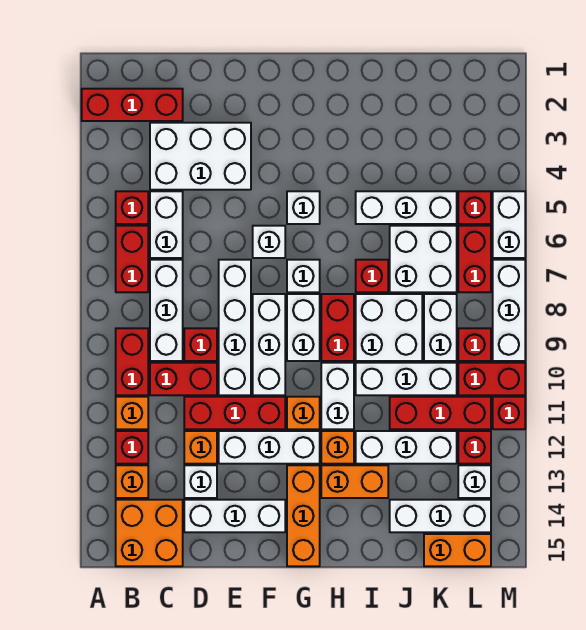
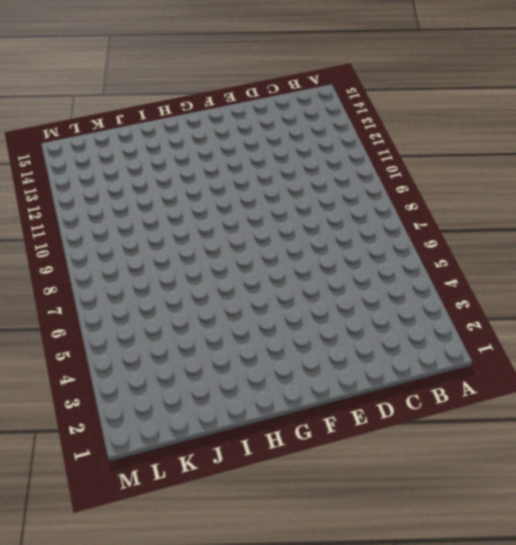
none -> red brick A2:C2 level 1
none -> red brick B5 level 1
none -> red brick B6:B7 level 1
none -> red brick B9:B10 level 1

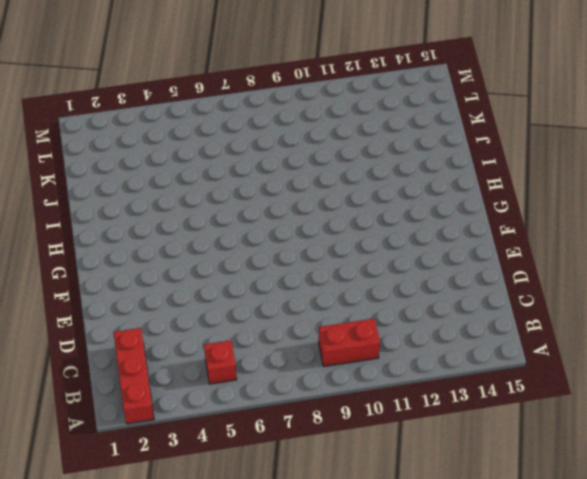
none -> red brick B6:B7 level 1
none -> orange brick B11 level 1
none -> red brick B12 level 1
none -> orange brick B13 level 1

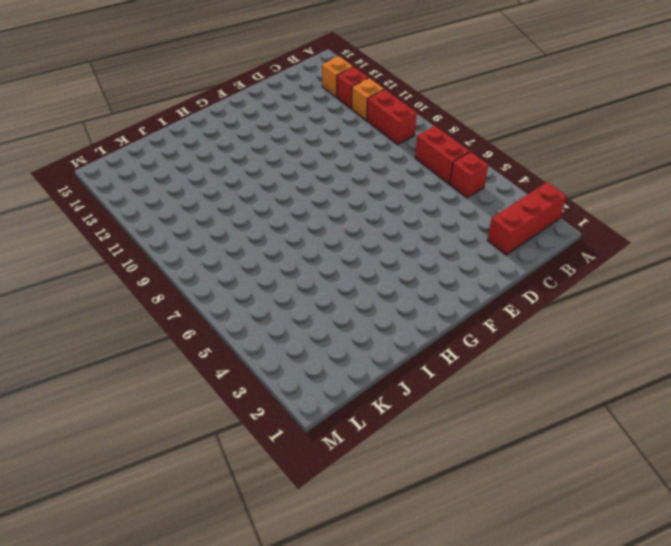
none -> orange brick B14:C15 level 1
none -> white brick C3:E4 level 1
none -> white brick C5:C6 level 1
none -> white brick C7:C9 level 1

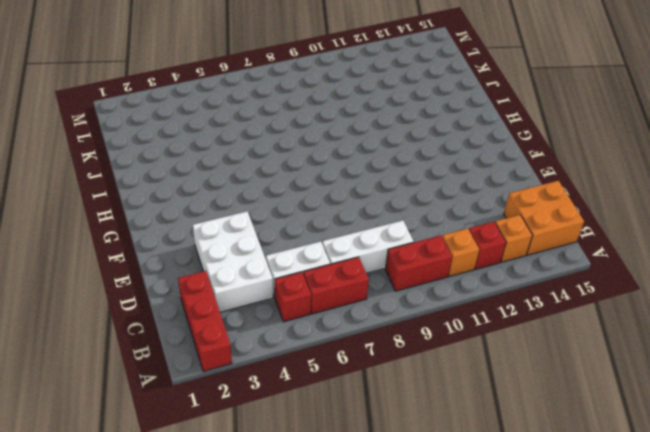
none -> red brick C10:D10 level 1
none -> red brick D9 level 1
none -> red brick D11:F11 level 1
none -> orange brick D12 level 1

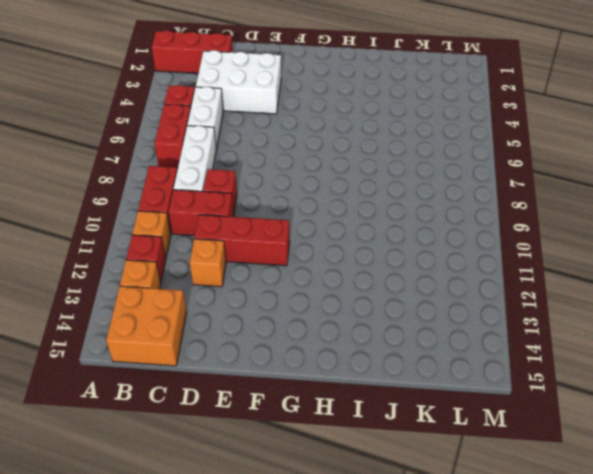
none -> white brick D13 level 1
none -> white brick D14:F14 level 1
none -> white brick E7:E10 level 1
none -> white brick E12:G12 level 1

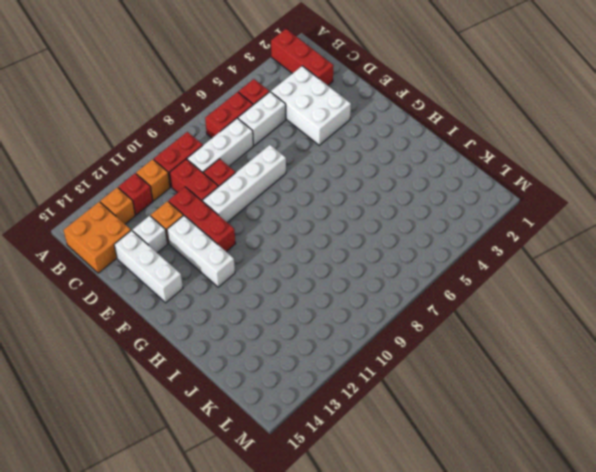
none -> white brick F6 level 1
none -> white brick F8:F10 level 1
none -> white brick G5 level 1
none -> white brick G7 level 1

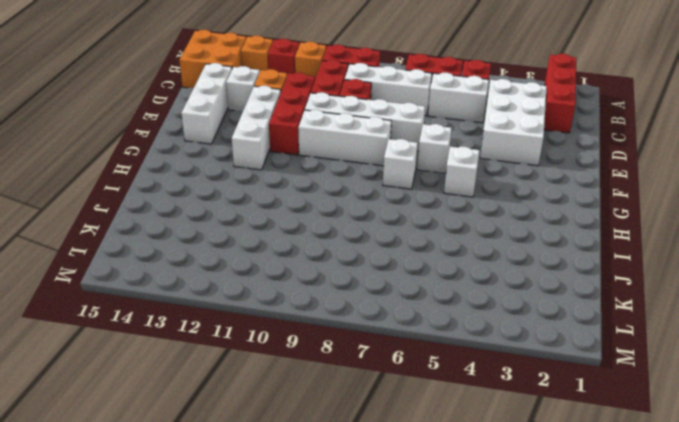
none -> white brick G8:G9 level 1
none -> orange brick G11 level 1
none -> orange brick G13:G15 level 1
none -> red brick H8:H9 level 1

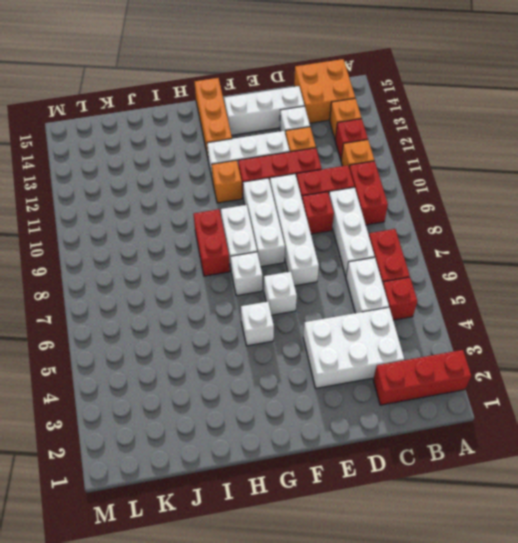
none -> white brick H10:H11 level 1
none -> orange brick H12 level 1
none -> orange brick H13:I13 level 1
none -> white brick I5:K5 level 1

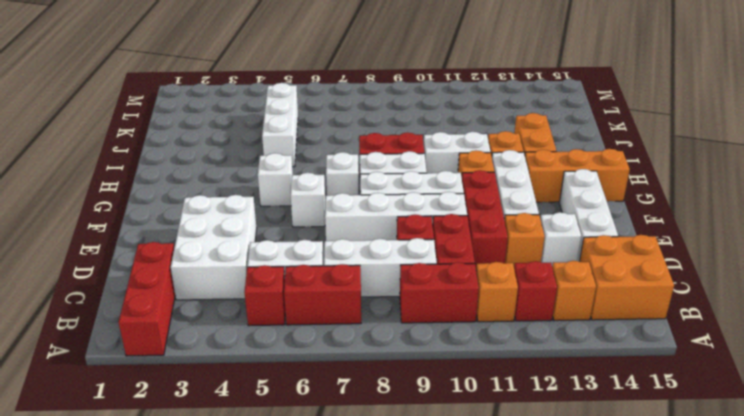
none -> red brick I7 level 1
none -> white brick I8:J9 level 1
none -> white brick I10:K10 level 1
none -> white brick I12:K12 level 1

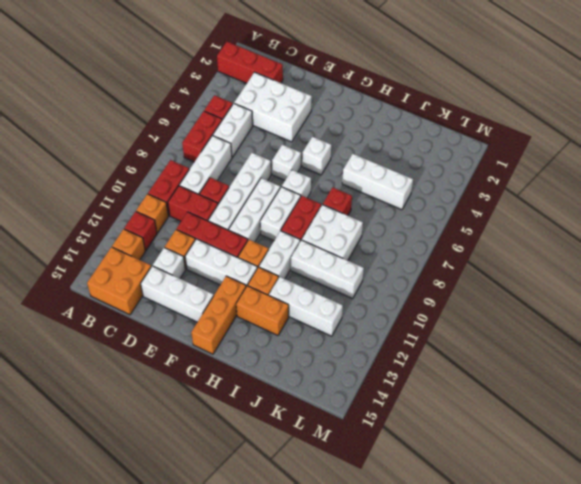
none -> white brick J6:K7 level 1
none -> red brick J11:L11 level 1
none -> white brick J14:L14 level 1
none -> white brick K8:K9 level 1

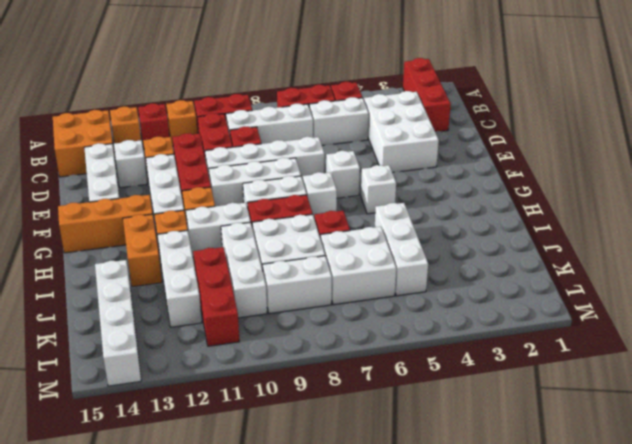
white brick J14:M14 level 1 -> white brick J14:L14 level 1
none -> orange brick K15:L15 level 1
none -> red brick L5 level 1
none -> red brick L6:L7 level 1
none -> red brick L9 level 1

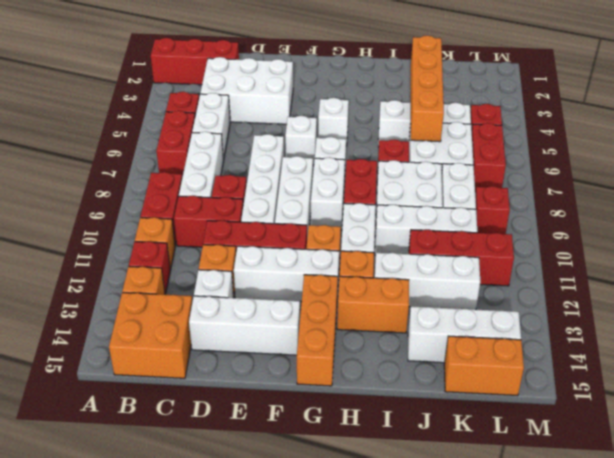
orange brick J3:J6 level 2 -> none
none -> red brick L10:M10 level 1
none -> red brick L12 level 1
none -> white brick L13 level 1
none -> white brick M5:M6 level 1

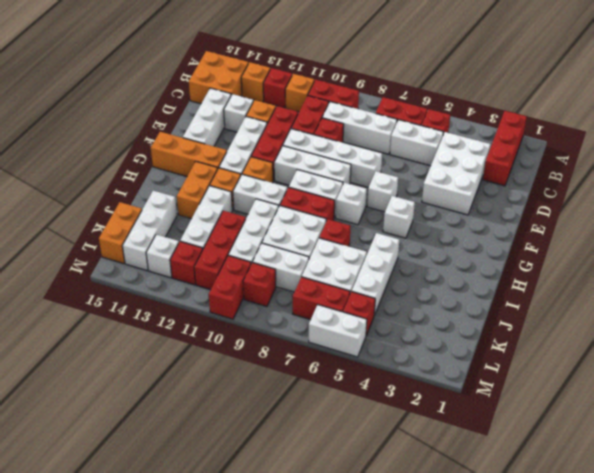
none -> white brick M7:M9 level 1
none -> red brick M11 level 1

